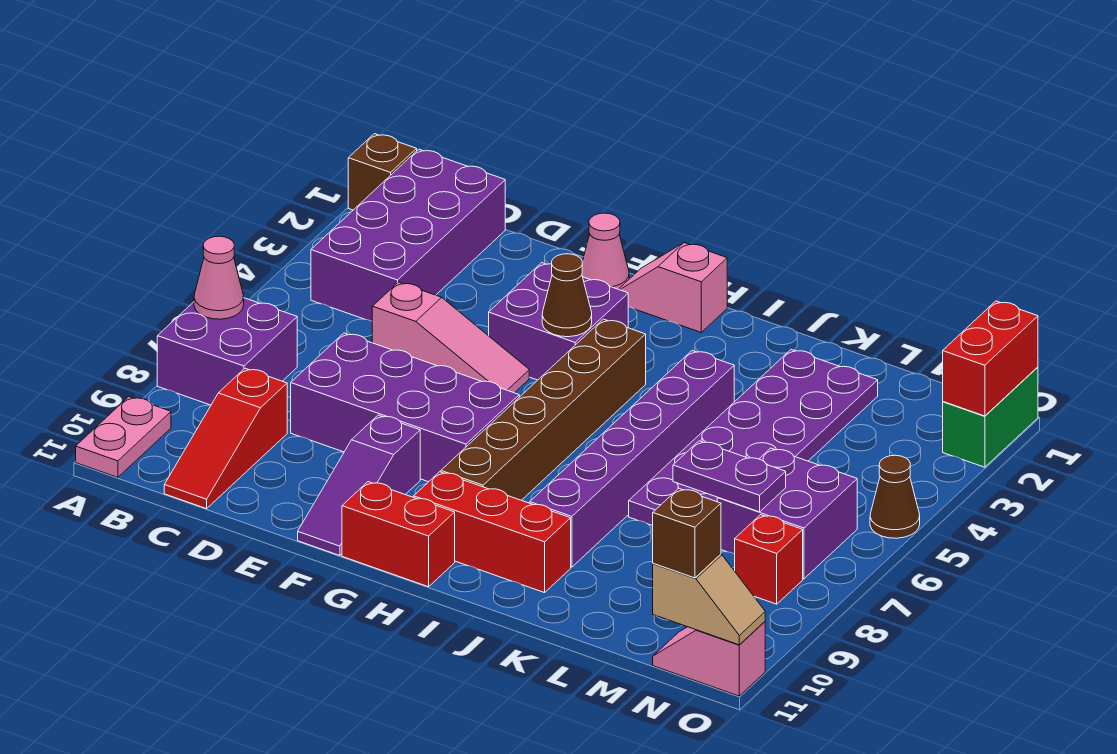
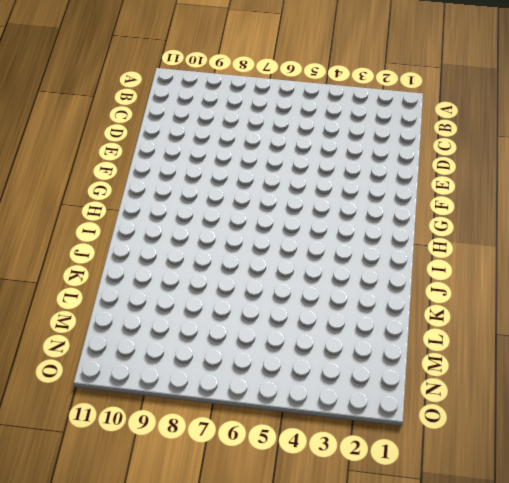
none -> brown brick A1 level 1
none -> purple brick A7:B8 level 1
none -> pink plate A10:A11 level 1

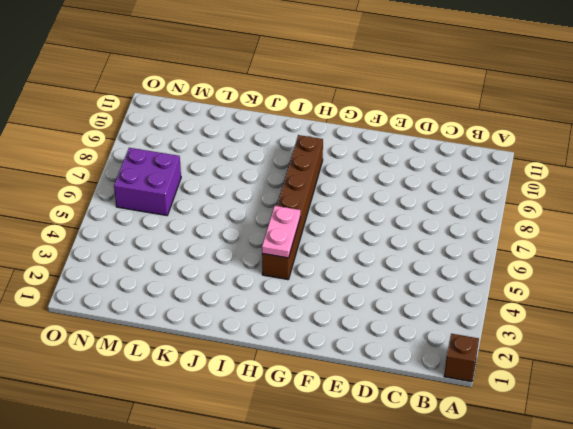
pink plate H4:H5 level 2 -> pink plate A10:A11 level 1
none -> purple brick A7:B8 level 1
none -> purple brick B1:C4 level 1
none -> red slope C9:C11 level 1 top 9

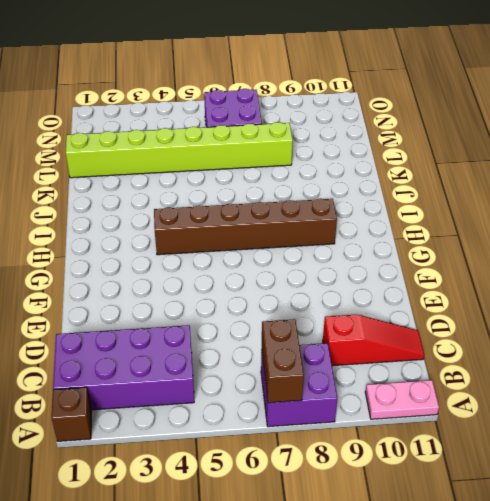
brown brick A7:B7 level 2 -> pink cone A7 level 2
lime brick L1:L8 level 1 -> purple plate K2:L7 level 1
none -> pink slope D5:F5 level 1 top D
none -> purple brick D7:G8 level 1
none -> pink cone F1 level 1

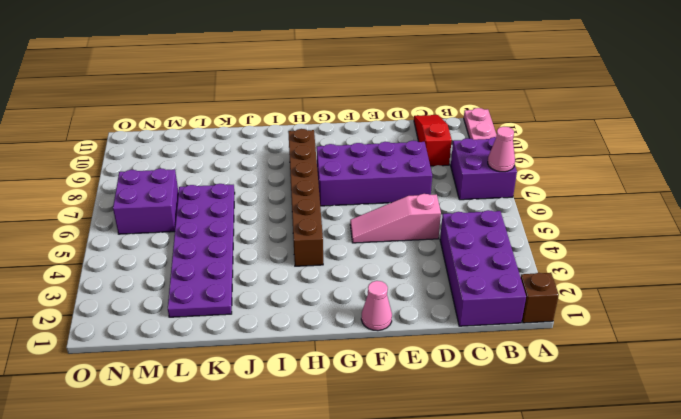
none -> purple brick F3:G4 level 1
none -> purple slope F9:F11 level 1 top 9
none -> pink slope G1:H1 level 1 top H

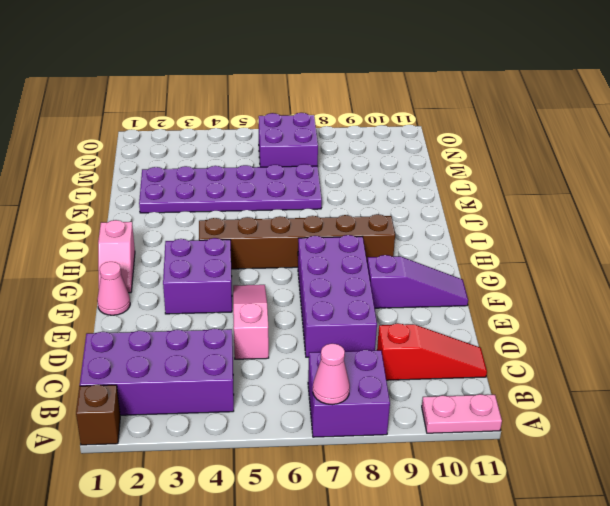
none -> red brick G11:H11 level 1
none -> red brick H10:J10 level 1
none -> purple brick J4:J9 level 1

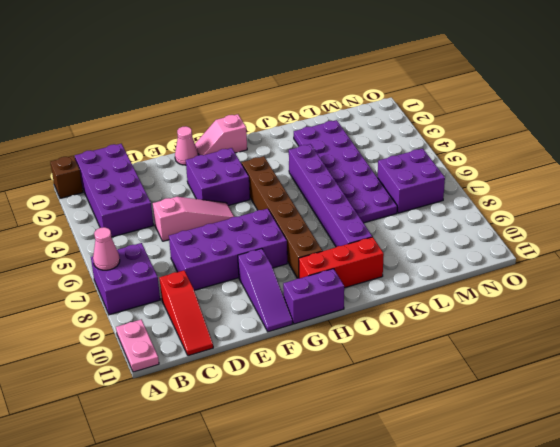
purple brick G11:H11 level 1 -> red brick G11:H11 level 1
none -> red brick N8 level 1
none -> pink slope N11:O11 level 1 top O
none -> green brick O1:O2 level 1

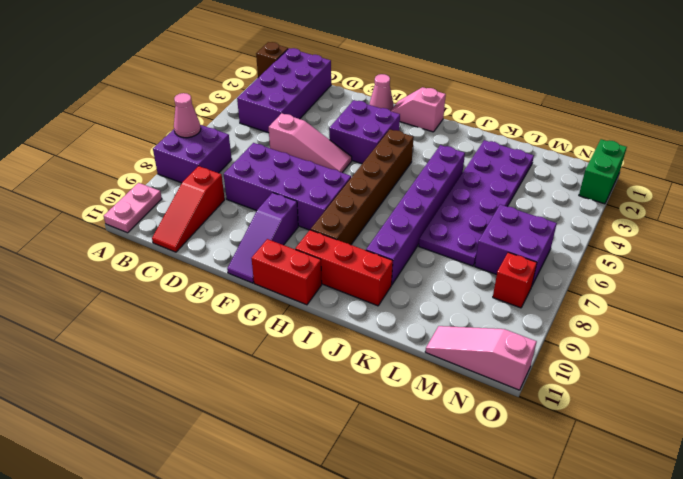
pink slope M11:O11 level 1 top O -> pink slope N11:O11 level 1 top O
none -> brown cone O5 level 1
none -> brown cone G4 level 2
none -> purple plate L7:M7 level 2

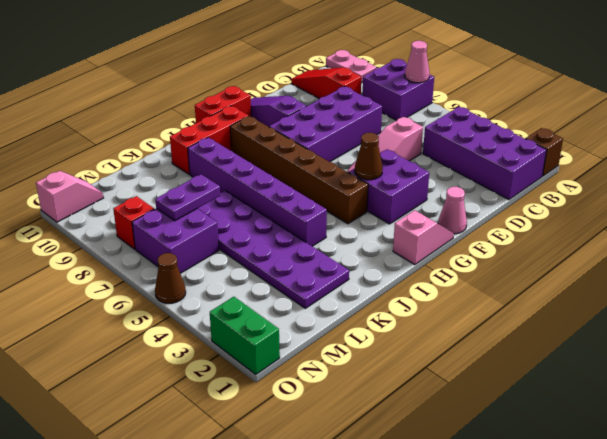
none -> tan slope N11:O11 level 2 top N
none -> red brick O1:O2 level 2
none -> brown brick N11 level 3

